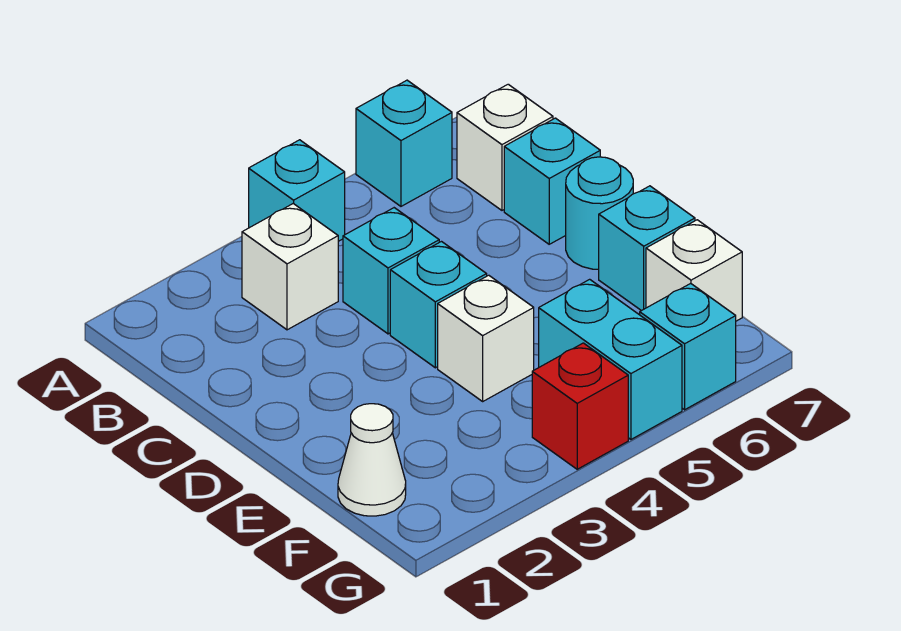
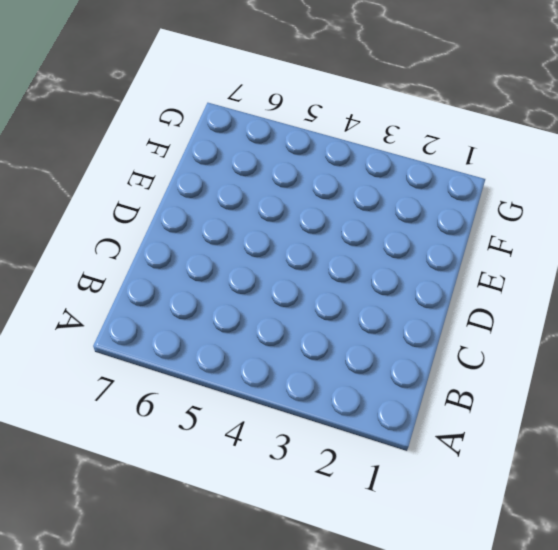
none -> cyan brick A4 level 1
none -> cyan brick A6 level 1
none -> white brick B3 level 1

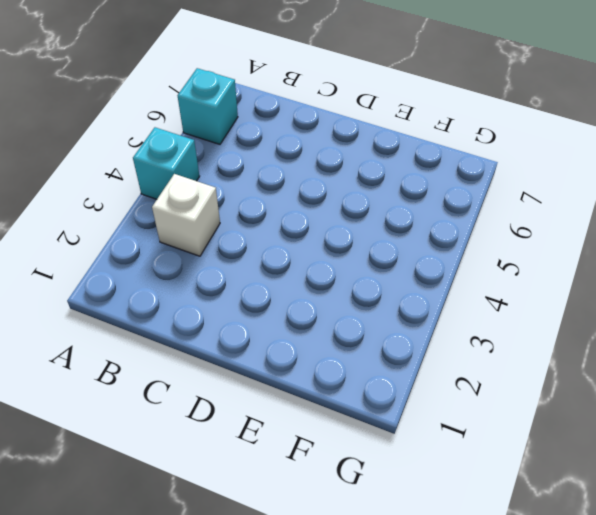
none -> white brick B7 level 1
none -> cyan brick C4 level 1
none -> cyan brick C7 level 1

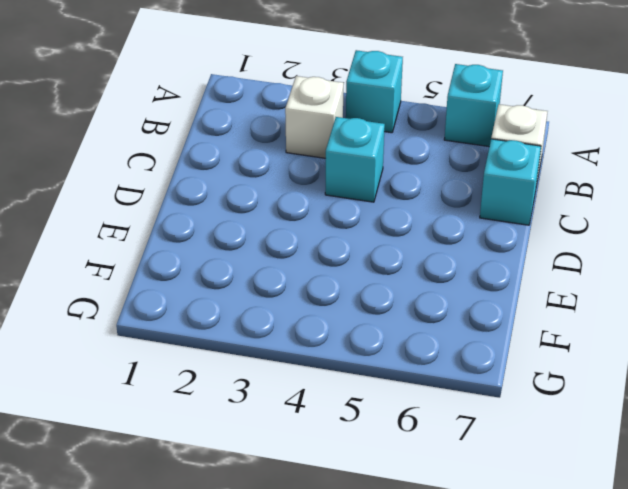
none -> cyan brick D4 level 1
none -> cyan round brick D7 level 1
none -> white brick E4 level 1

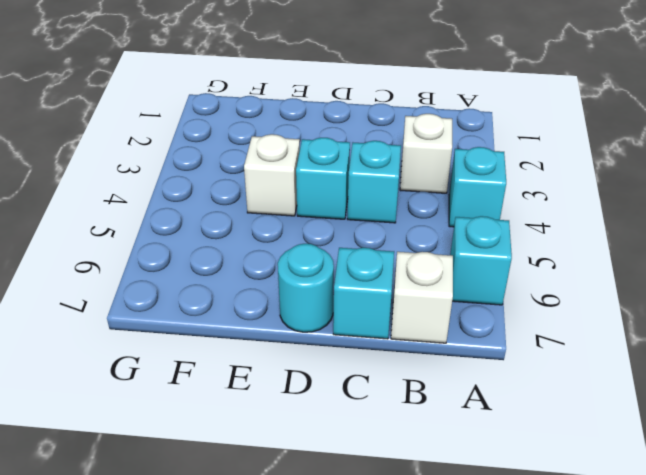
none -> cyan brick E7 level 1
none -> white cone F1 level 1
none -> cyan brick F5:G5 level 1

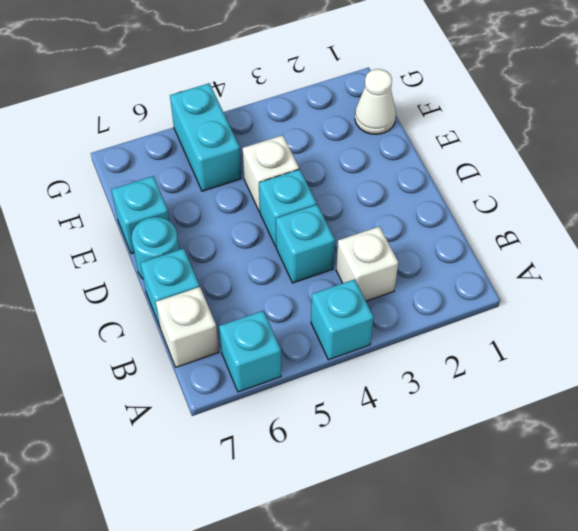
none -> white brick F7 level 1
none -> red brick G4 level 1
none -> cyan brick G6 level 1

